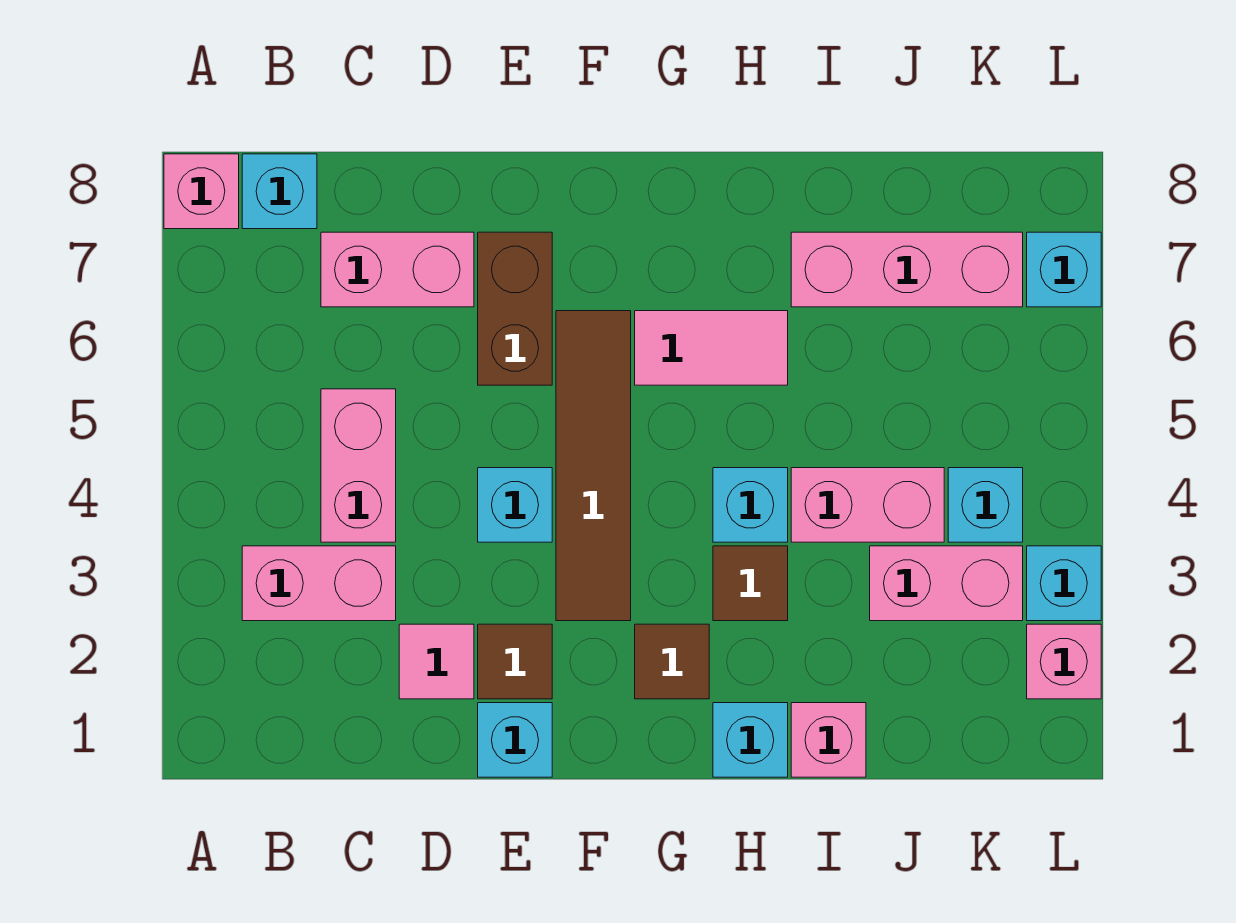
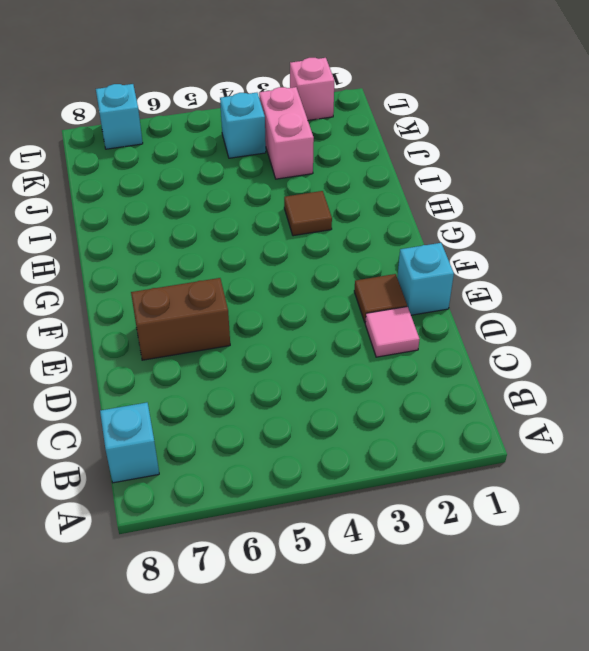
none -> pink brick A8 level 1
none -> pink brick B3:C3 level 1
none -> pink brick C4:C5 level 1

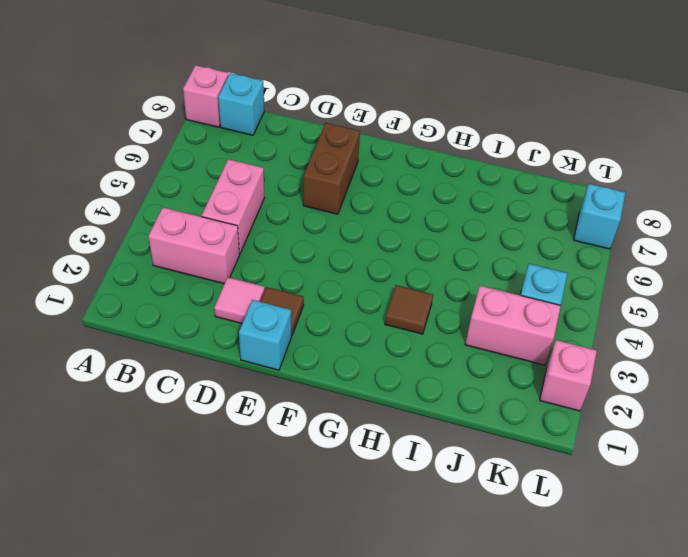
none -> pink brick C7:D7 level 1
none -> cyan brick E4 level 1
none -> brown tile F3:F6 level 1

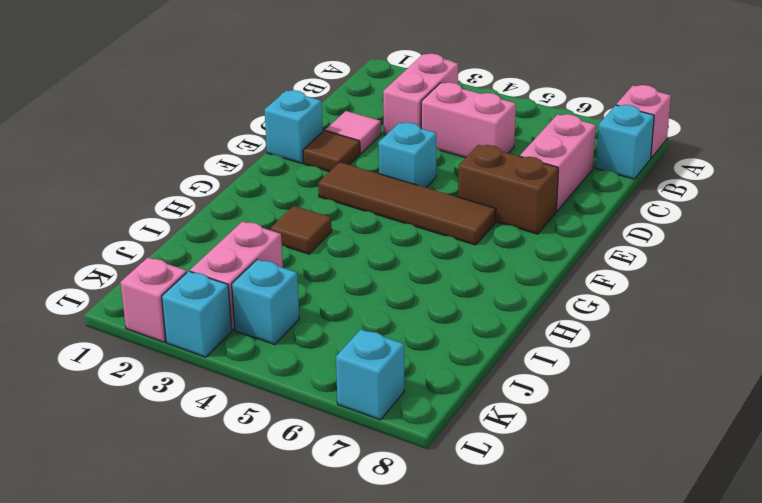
none -> brown tile G2 level 1
none -> pink tile G6:H6 level 1
none -> cyan brick H1 level 1

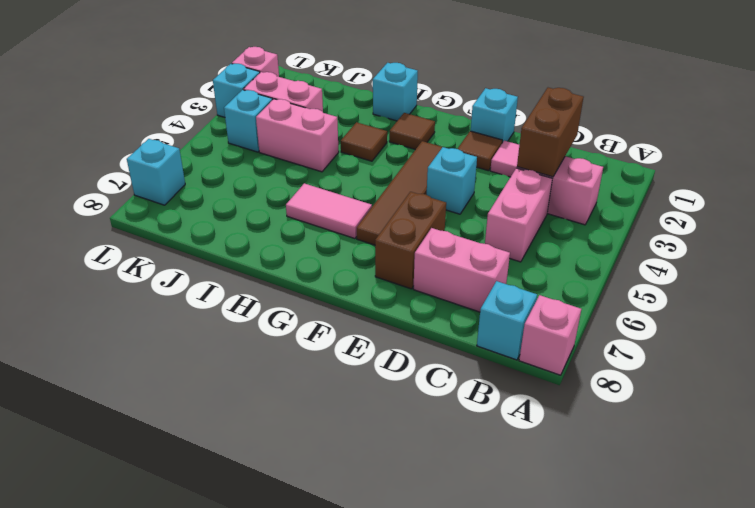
brown brick C2:C3 level 2 -> none
none -> cyan brick H4 level 1
none -> pink brick I1 level 1
none -> pink brick I7:K7 level 1

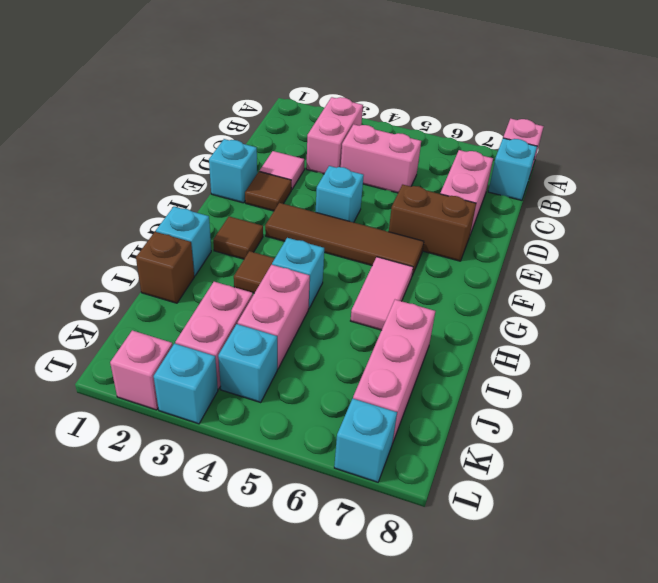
brown brick I1 level 1 -> pink brick I1 level 1

